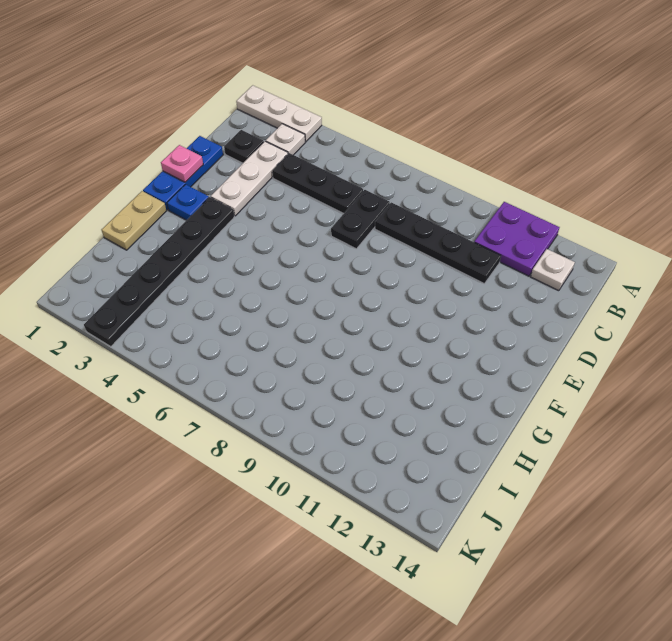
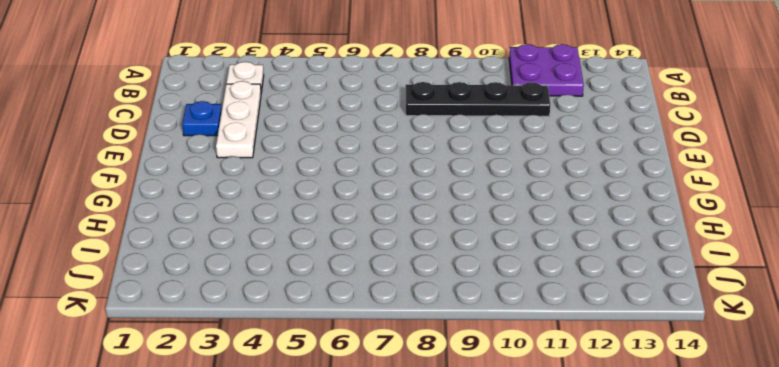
blue plate D2 level 1 -> blue plate F2 level 1
none -> white plate A1:A3 level 1
none -> white plate B13 level 1
none -> black plate C2 level 1

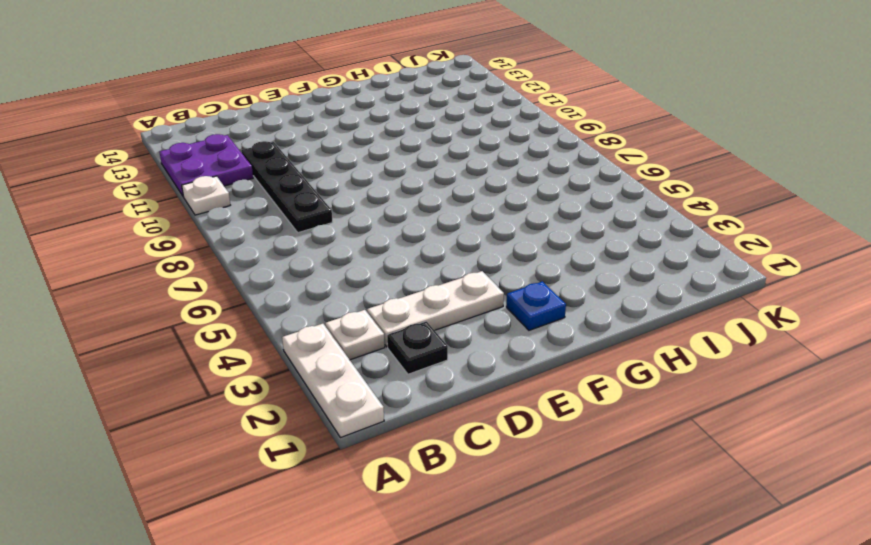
white plate A10 level 1 -> white plate B13 level 1
none -> black plate C4:C6 level 1
none -> black plate C7:D7 level 1
none -> blue plate D1:F1 level 1

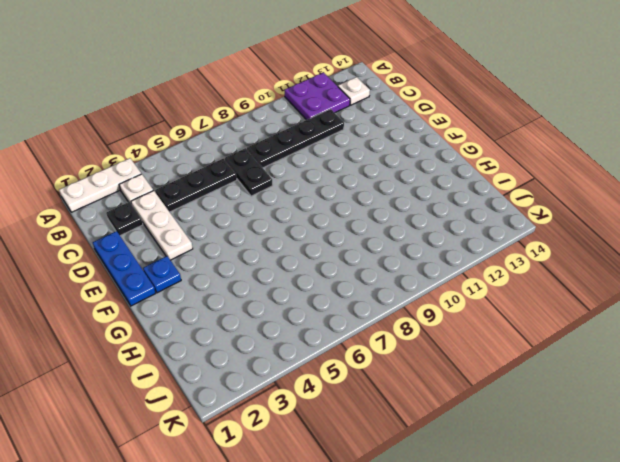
none -> black plate F3:K3 level 1
none -> tan plate G1:H1 level 1
none -> pink plate E1 level 2

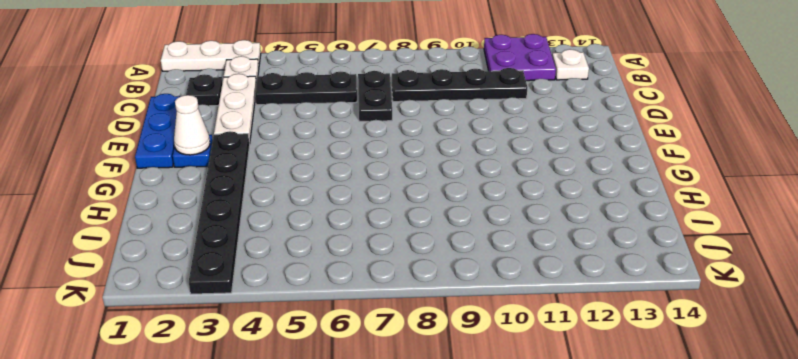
white cone F2 level 2 -> none
none -> tan plate G1:H1 level 1
none -> pink plate E1 level 2

